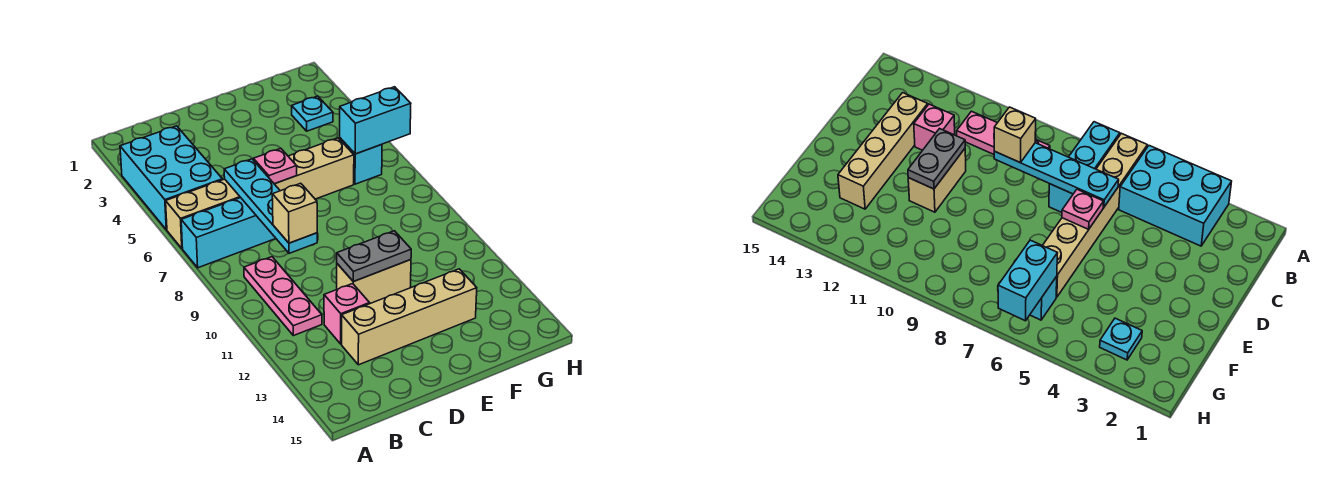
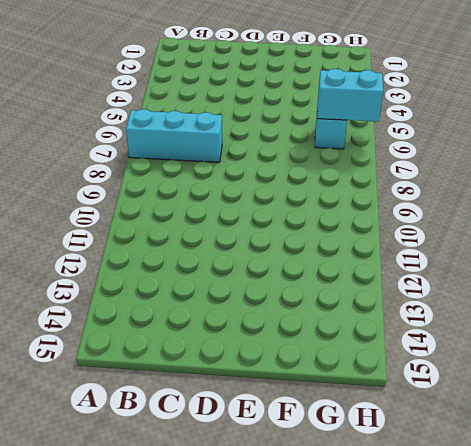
none -> cyan brick A3:B5 level 1
none -> tan brick A6:F6 level 1
none -> pink plate B9:B11 level 1

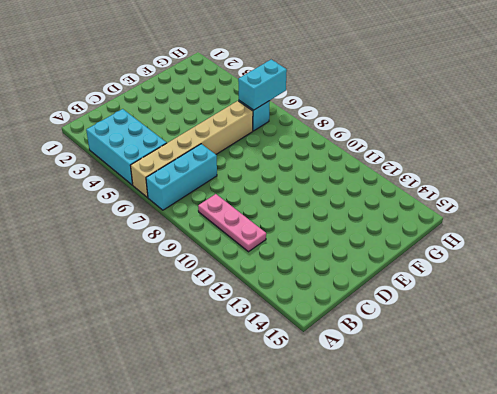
none -> pink brick C12 level 1
none -> tan brick C13:F13 level 1
none -> tan brick D11:E11 level 1

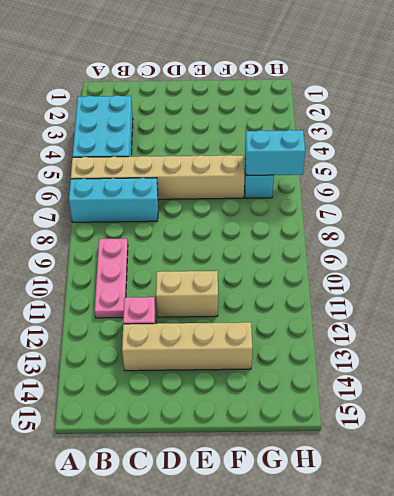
none -> cyan plate G3 level 1
none -> cyan plate C6:C9 level 2
none -> pink plate D6 level 2

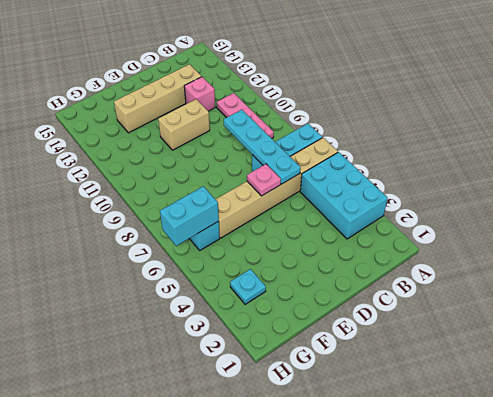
none -> grey plate D11:E11 level 2
none -> tan brick C9 level 3

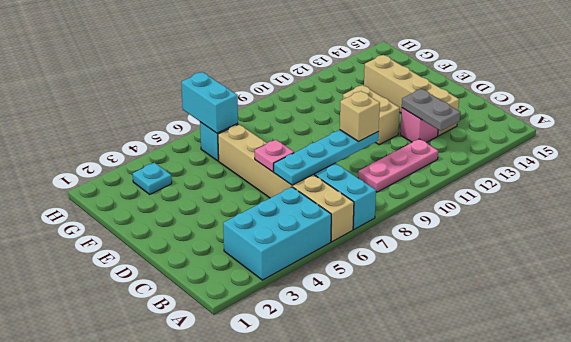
grey plate B12:C12 level 2 -> grey plate D11:E11 level 2

